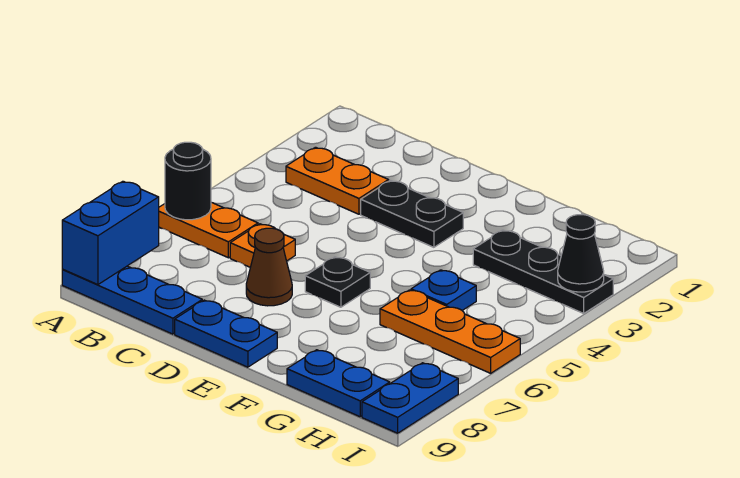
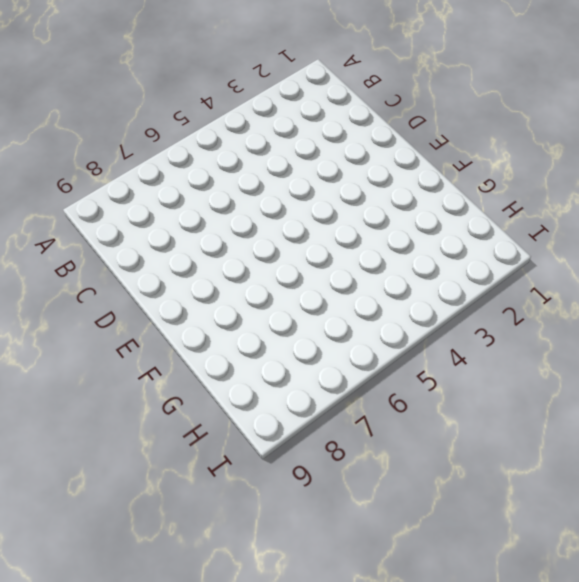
none -> orange plate A6:B6 level 1
none -> blue plate A9:C9 level 1
none -> orange plate B3:C3 level 1

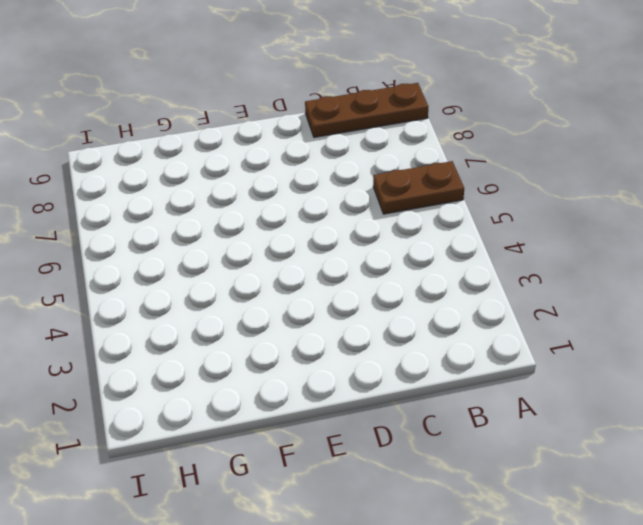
brown plate A6:B6 level 1 -> orange plate A6:B6 level 1
brown plate A9:C9 level 1 -> blue plate A9:C9 level 1
none -> orange plate B3:C3 level 1
none -> orange plate C6 level 1
none -> black plate D3:E3 level 1

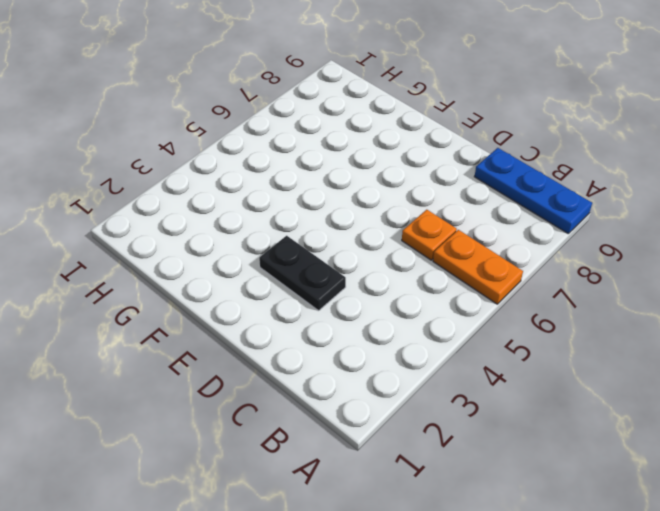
none -> orange plate B3:C3 level 1
none -> brown cone D7 level 1
none -> blue plate D9:E9 level 1

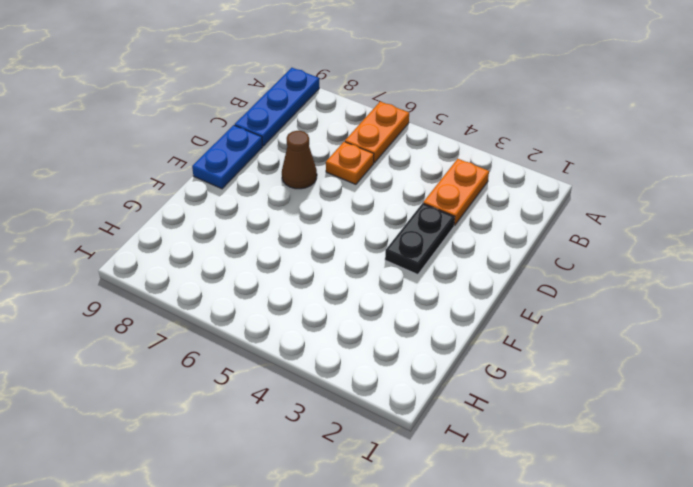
none -> black plate E6 level 1
none -> black plate G3:I3 level 1
none -> blue plate G5 level 1

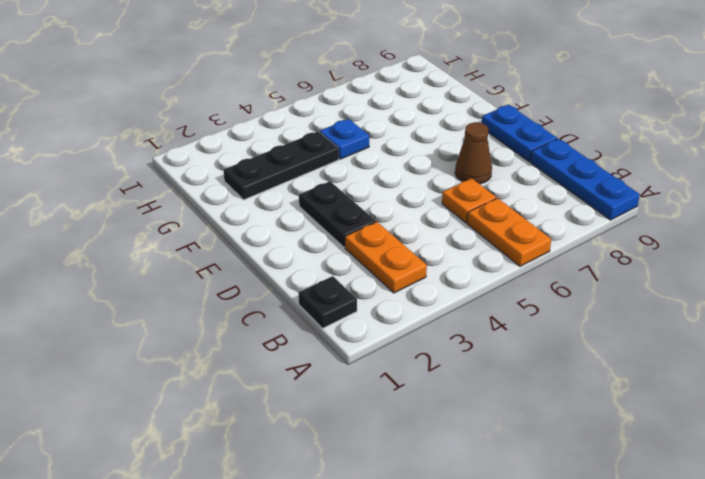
black plate B1 level 1 -> black plate E6 level 1
black plate G2:G4 level 1 -> black plate G3:I3 level 1
none -> orange plate G6:I6 level 1
none -> blue plate G9:H9 level 1
none -> blue plate I8:I9 level 1

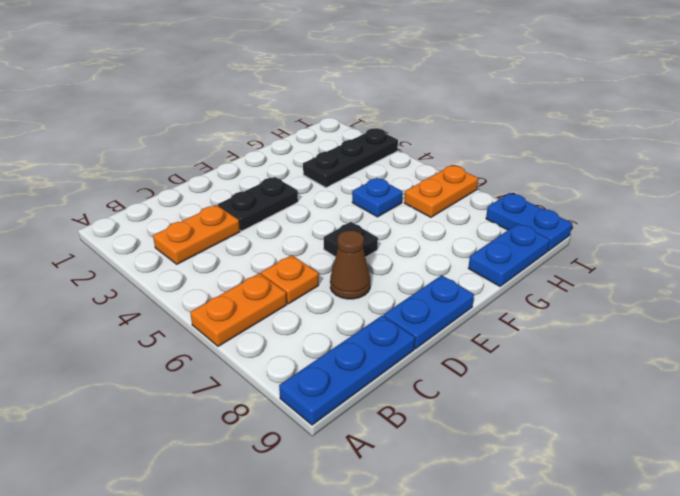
orange plate H6:I6 level 1 -> orange plate G6:I6 level 1
none -> black round brick A6 level 2
none -> blue brick A8:A9 level 2
none -> black cone I3 level 2

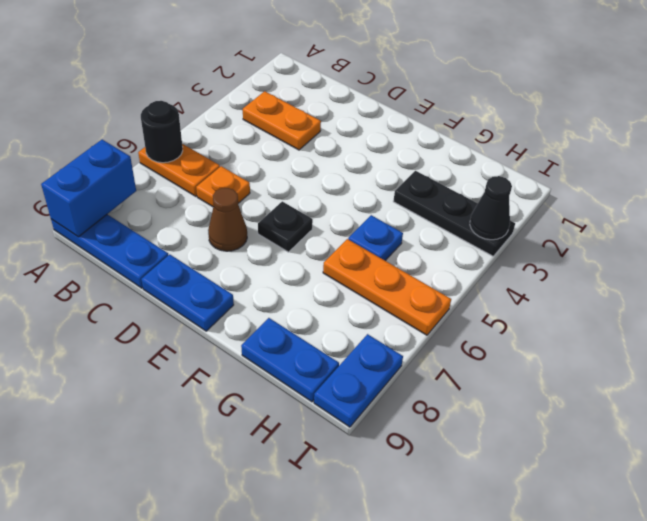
none -> black plate D3:E3 level 1

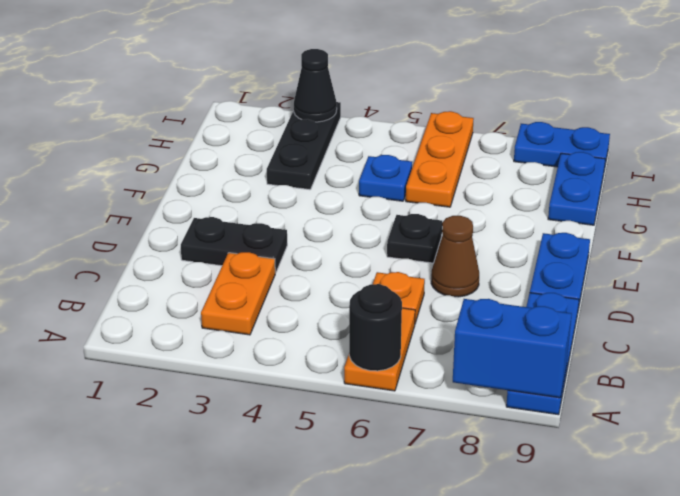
black plate D2:D3 level 1 -> black plate D3:E3 level 1

